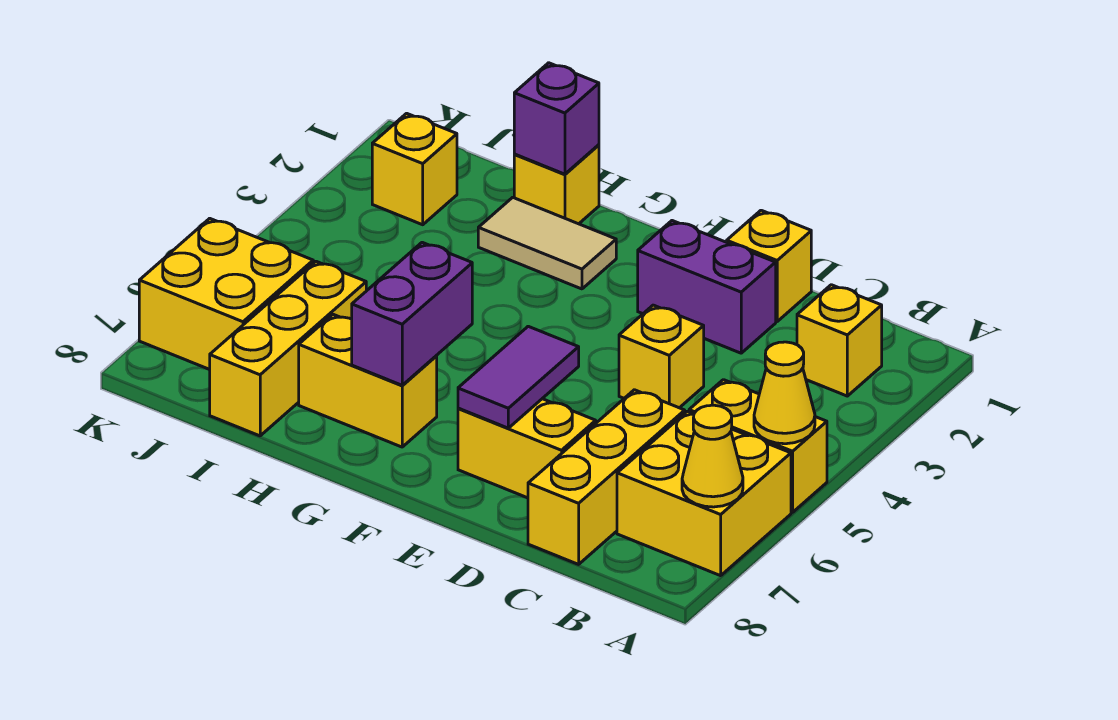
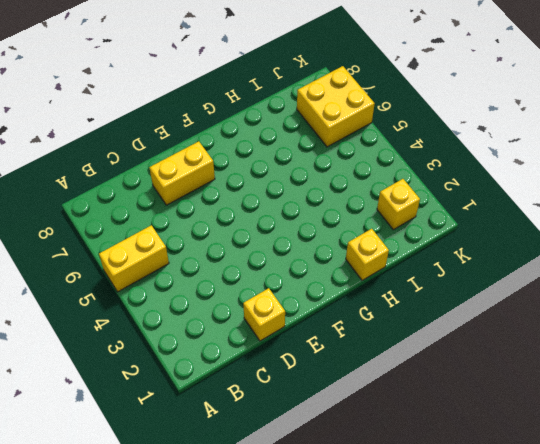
none -> yellow brick A6:B7 level 1
none -> yellow brick B2 level 1
none -> yellow brick C6:C8 level 1

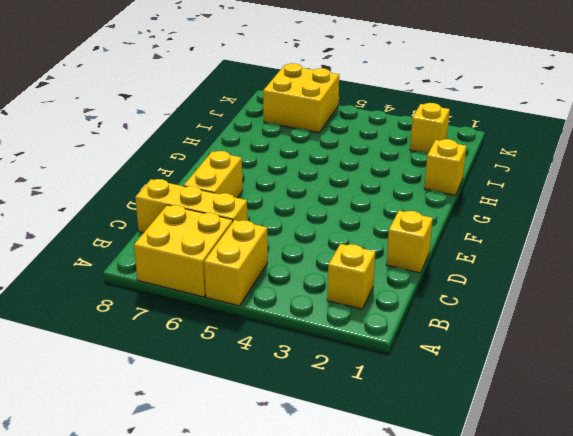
none -> purple brick D2:E2 level 1
none -> yellow brick D4 level 1
none -> tan tile G2:H2 level 1

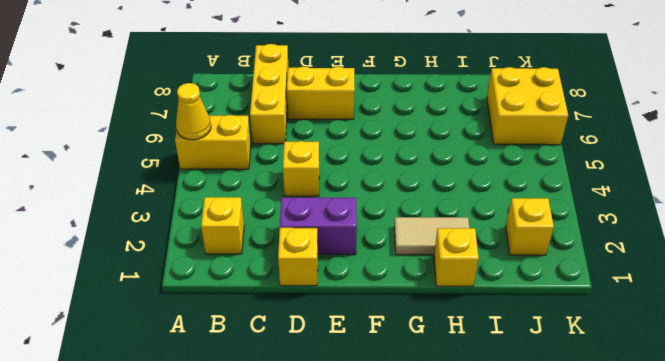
none -> yellow brick A6:B7 level 1
none -> yellow brick G7:H7 level 1
none -> yellow brick I6:I8 level 1

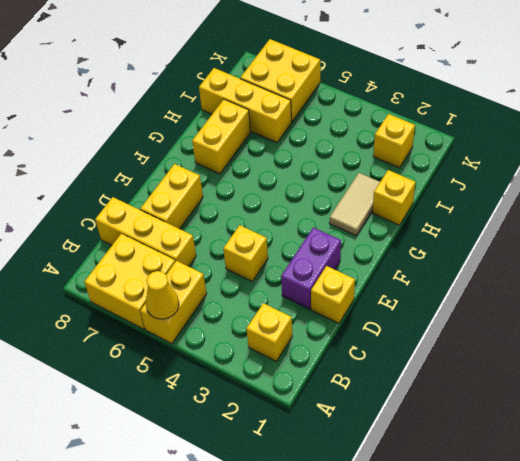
none -> yellow cone A7 level 2
none -> purple tile E6:E7 level 2
none -> purple brick G6:G7 level 2

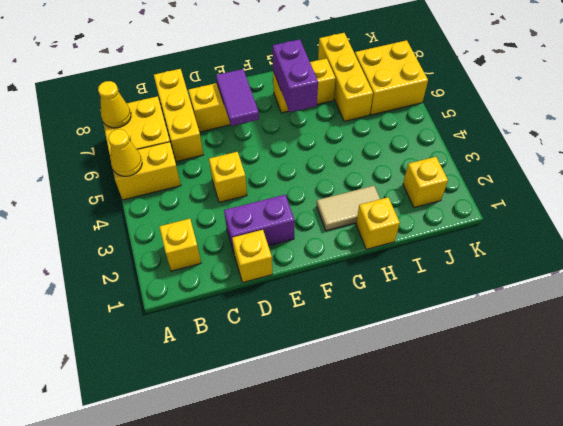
none -> purple brick H1 level 2

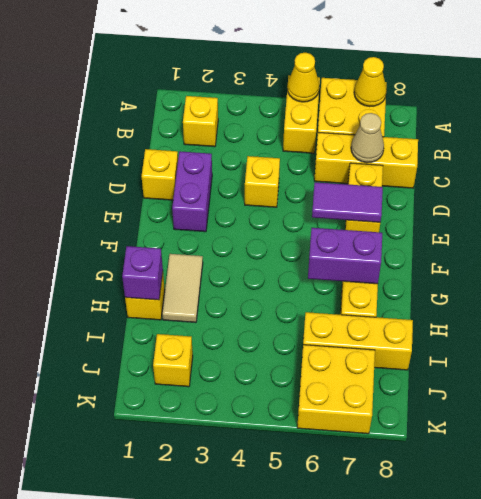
tan cone C7 level 2 -> none

